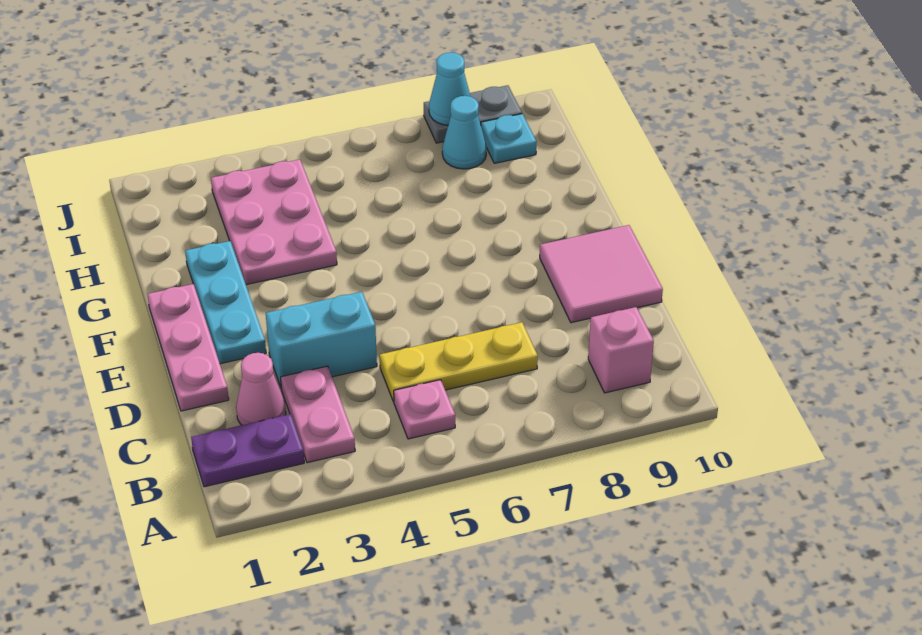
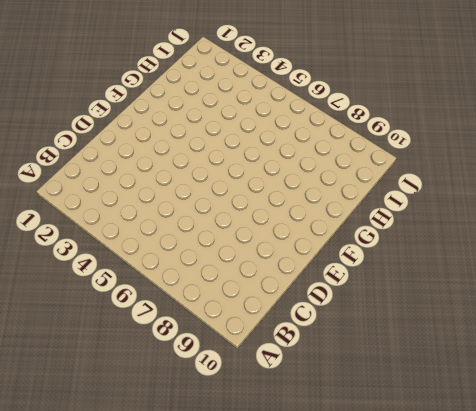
none -> purple plate B1:B2 level 1
none -> pink plate B3:C3 level 1
none -> pink plate B5 level 1

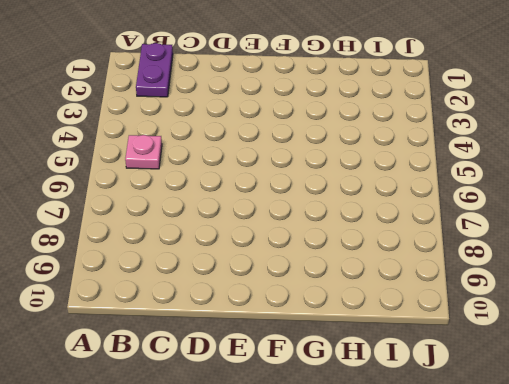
none -> pink plate B3:C3 level 1
none -> pink brick B9 level 1
none -> pink cone C2 level 1

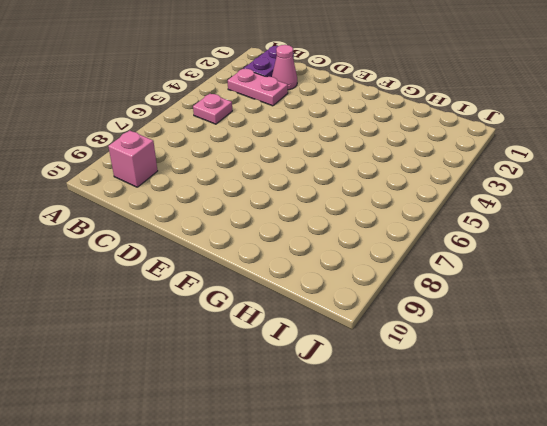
none -> yellow plate C5:C7 level 1
none -> pink plate D1:F1 level 1
none -> cyan brick D3:D4 level 1

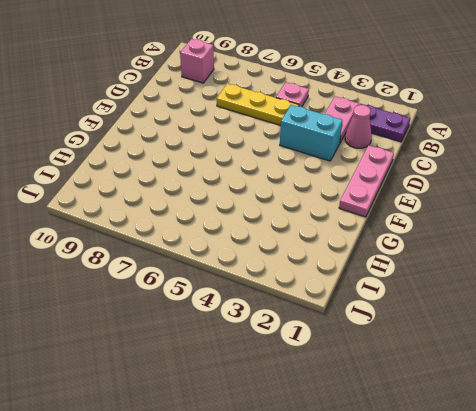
none -> pink tile D9:E10 level 1
none -> cyan plate E2:G2 level 1
none -> pink plate G3:I4 level 1

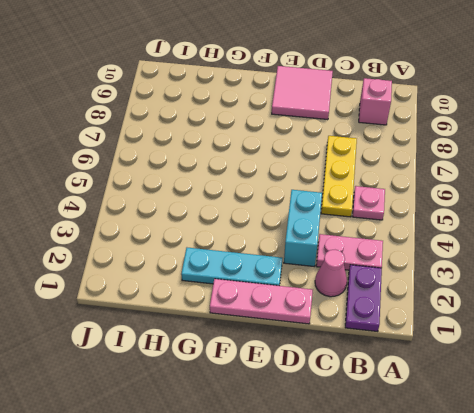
none -> pink plate G3:I4 level 1
none -> cyan cone I8 level 1
none -> cyan plate I9 level 1

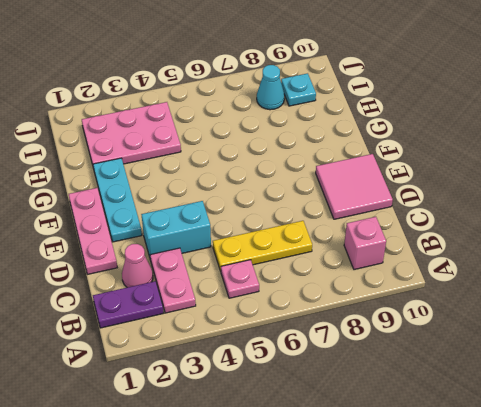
pink plate H2:I4 level 1 -> pink plate G3:I4 level 1
none -> grey plate J8:J9 level 1
none -> cyan cone J8 level 2

